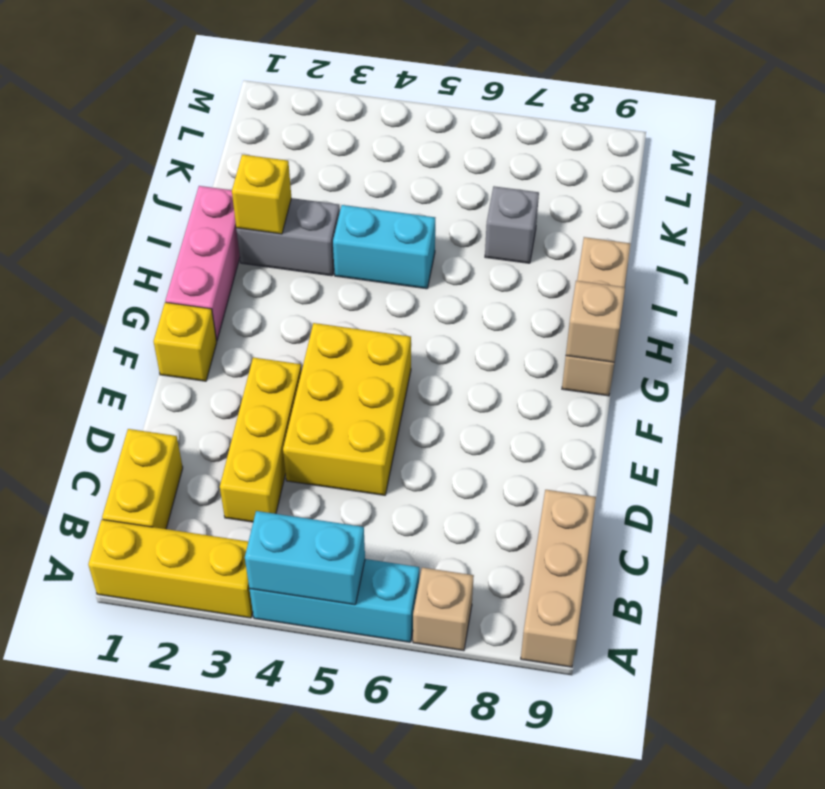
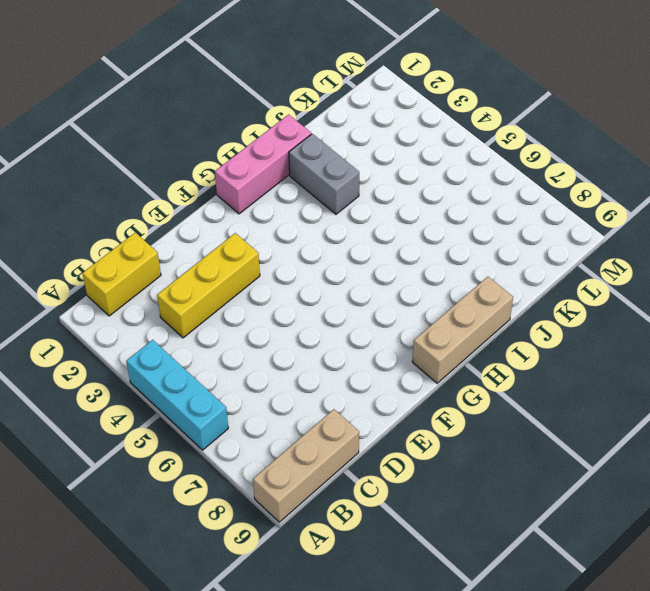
none -> yellow brick A1:A3 level 1
none -> tan brick A7 level 1
none -> yellow brick D4:F5 level 1

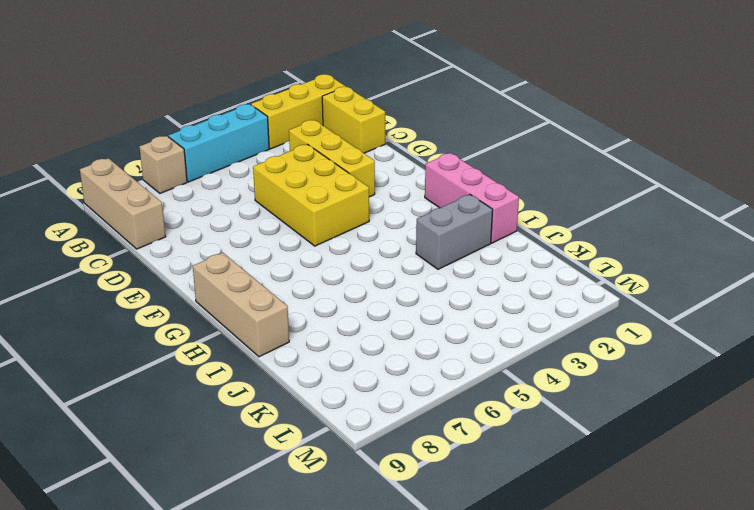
none -> yellow brick F1 level 1
none -> cyan brick I4:I5 level 1
none -> grey brick J7 level 1

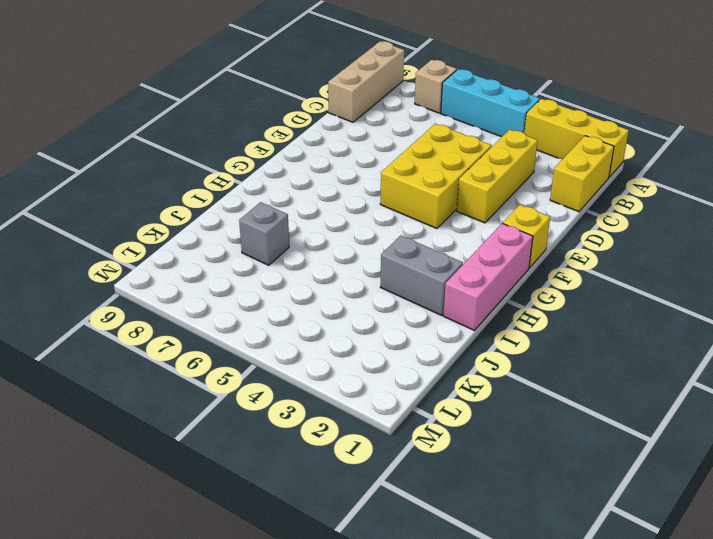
none -> tan brick G9:I9 level 1
none -> cyan brick I4:I5 level 1
none -> cyan brick A4:A5 level 2

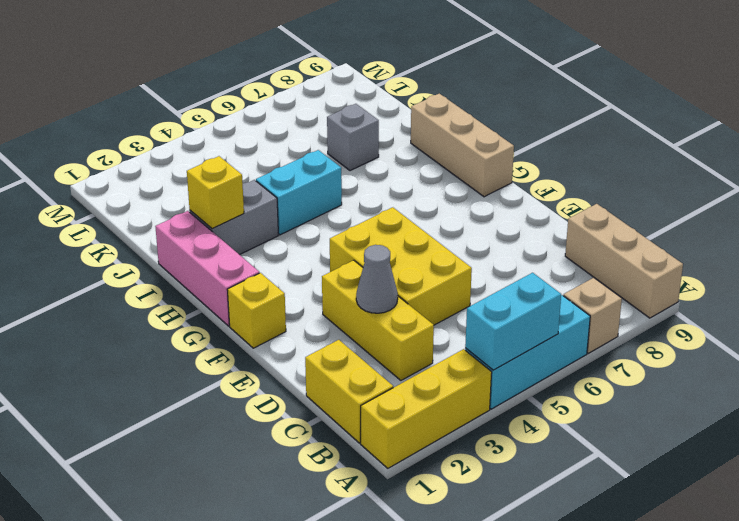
grey cone D3 level 2 -> none
none -> tan brick G9 level 2

